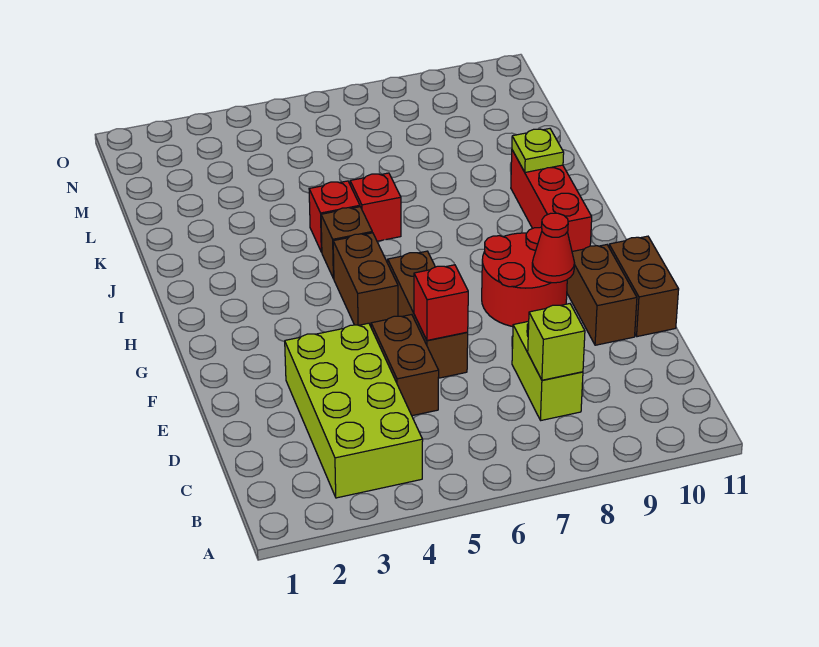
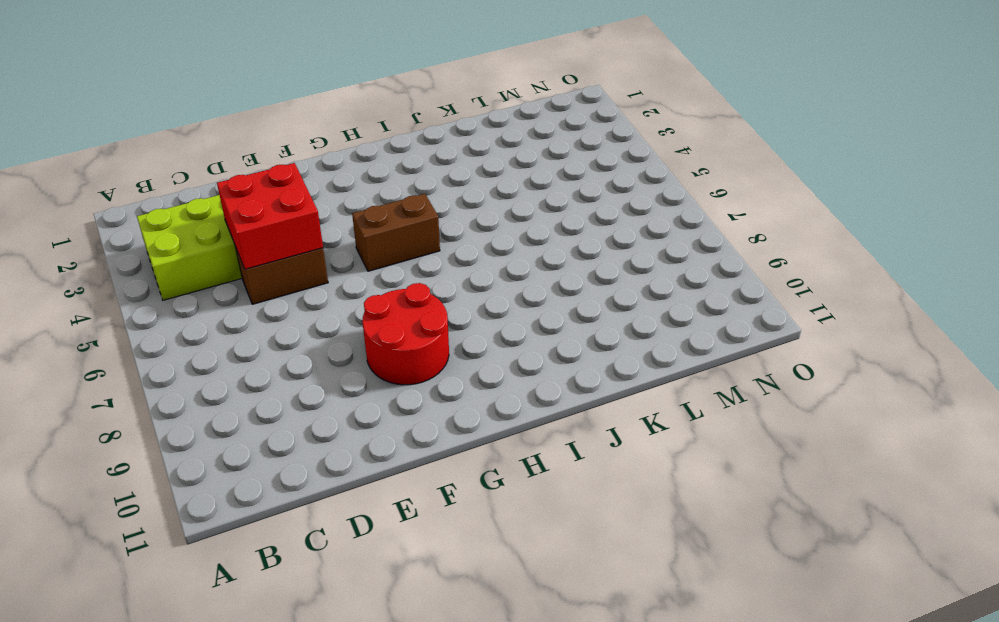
red brick D4:E5 level 2 -> none
none -> lime brick C8:D8 level 1
none -> brown brick E6:G6 level 1
none -> brown brick E10:F10 level 1

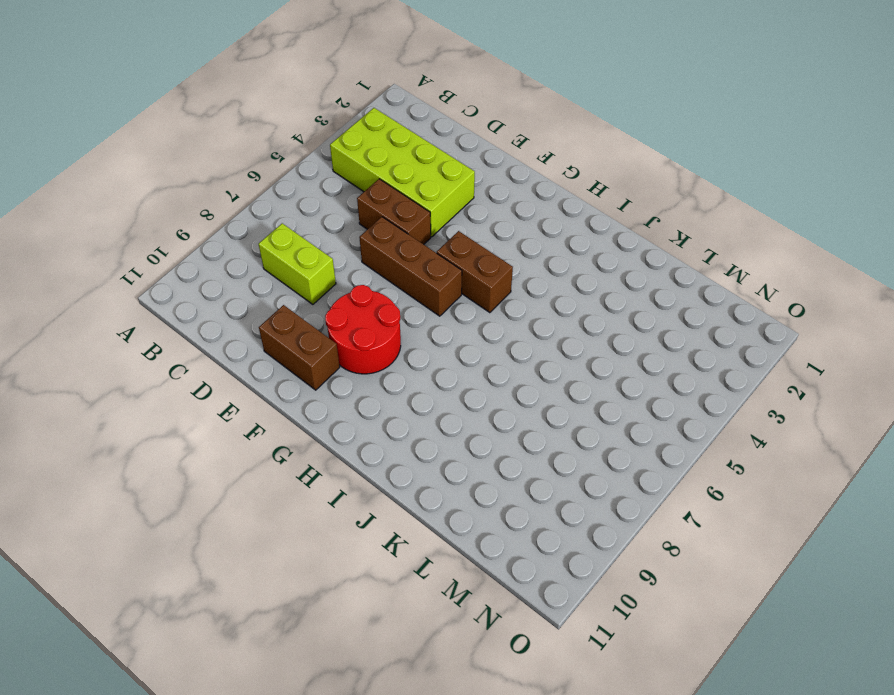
none -> brown brick E11:F11 level 1
none -> red brick H10:J10 level 1
none -> brown brick I5 level 1

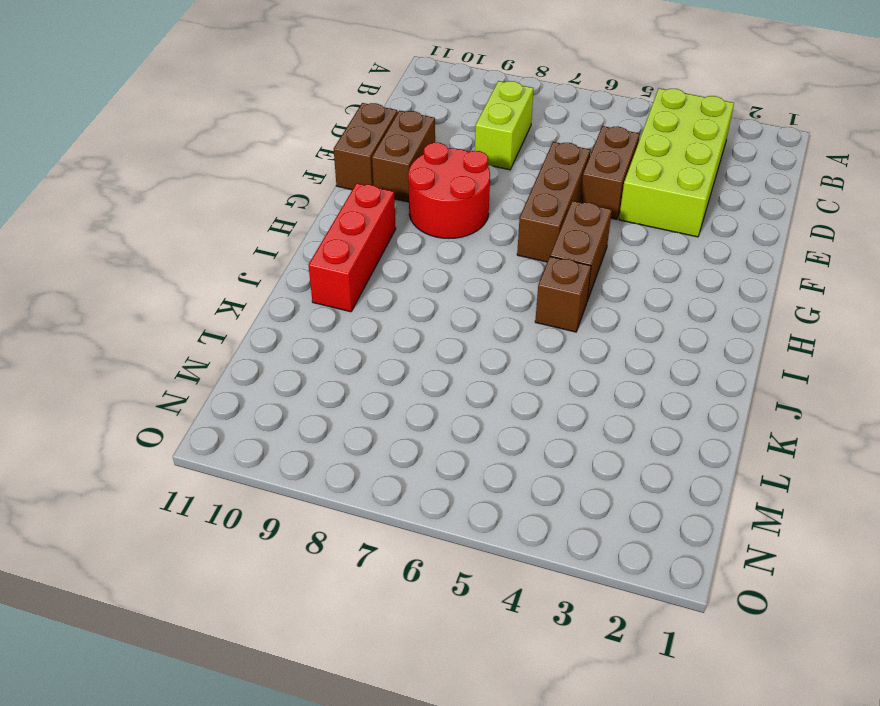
none -> red brick J5 level 1
none -> red brick J6 level 1
none -> lime brick C8 level 2

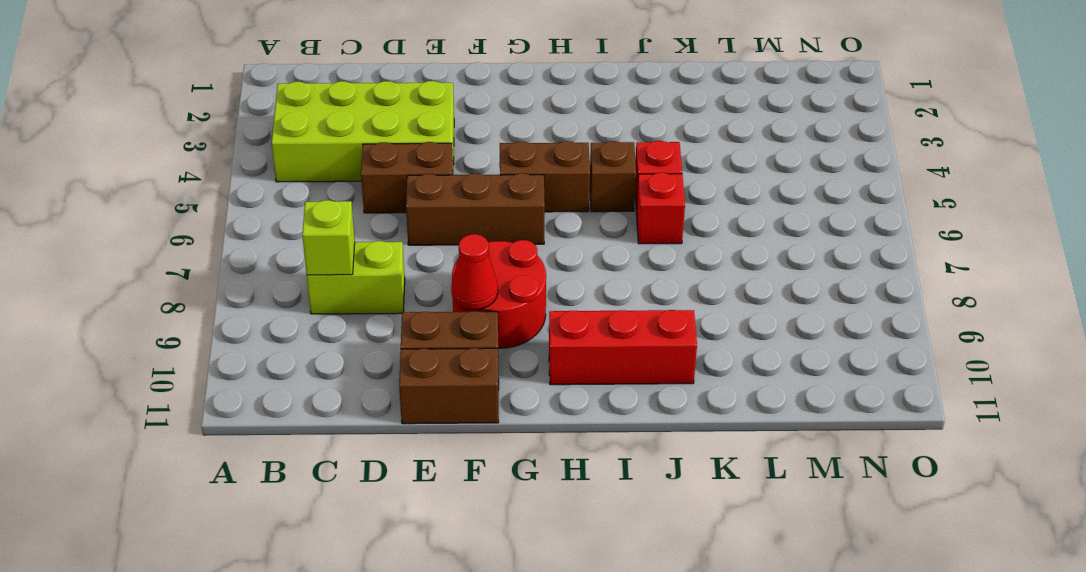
none -> red brick E6 level 2
none -> lime plate J10 level 2

